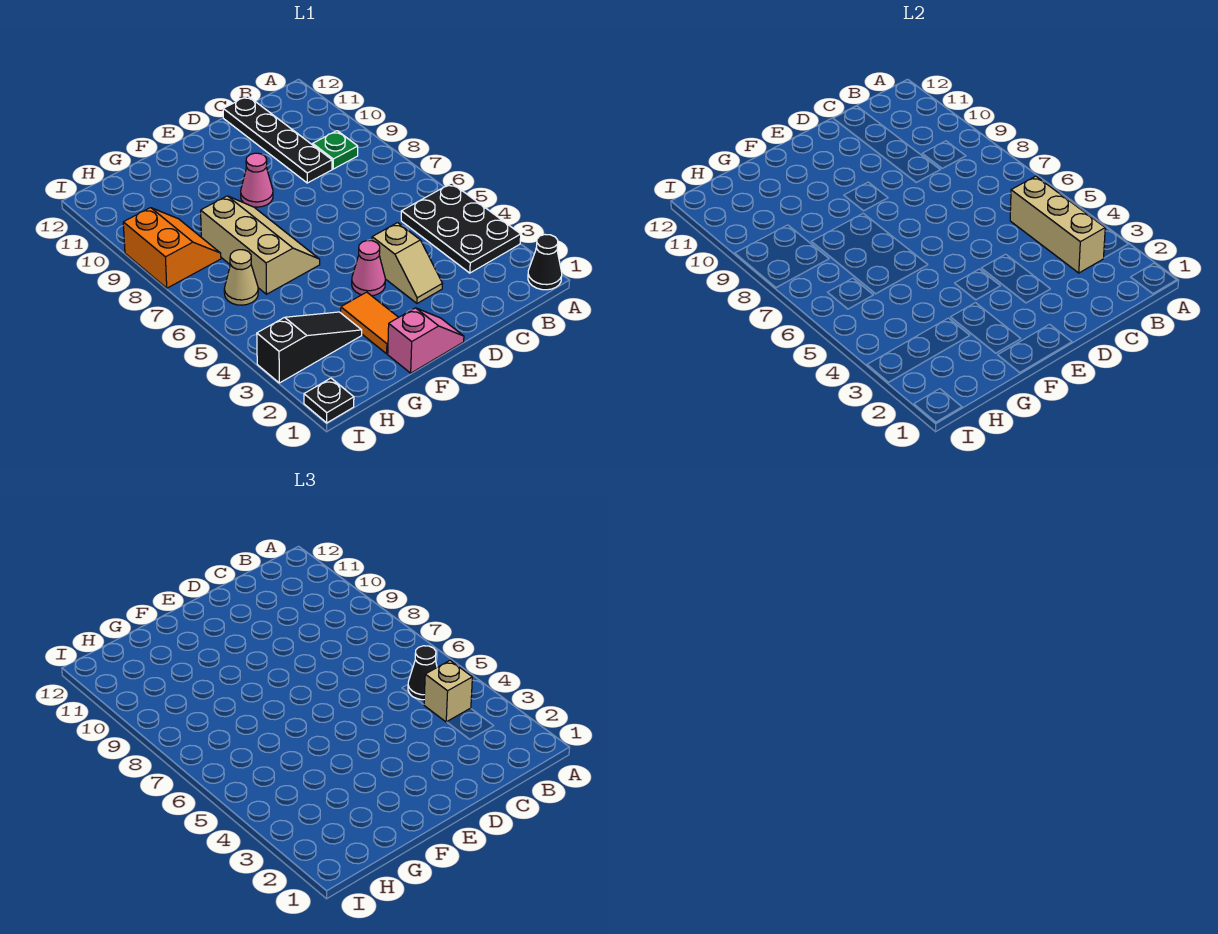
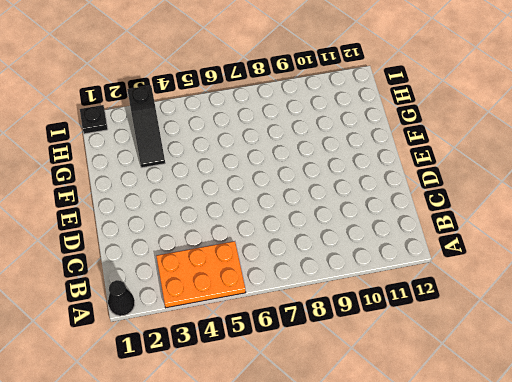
orange plate A3:B5 level 1 -> black plate A3:B5 level 1
none -> green plate B9 level 1
none -> black plate C9:C12 level 1
none -> tan slope D3:D4 level 1 top 4

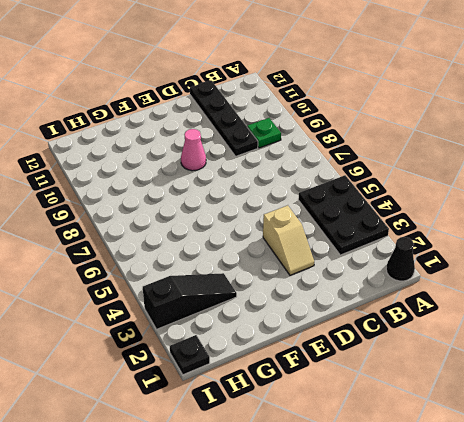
none -> pink slope E1:F1 level 1 top F
none -> pink cone E4 level 1
none -> orange tile F2:F3 level 1

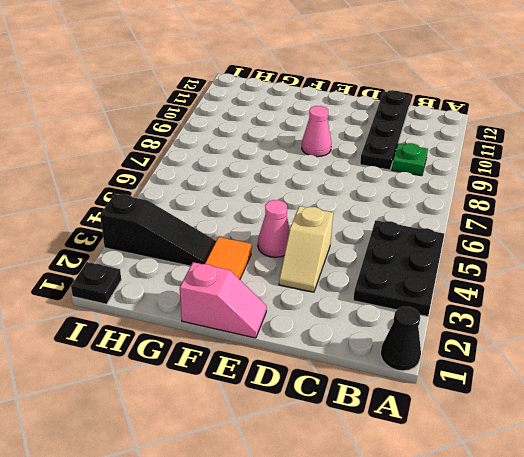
none -> tan slope F6:G8 level 1 top G
none -> tan cone H6 level 1
none -> orange slope H8:I9 level 1 top I

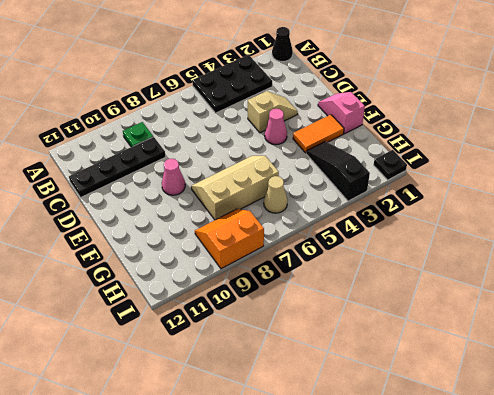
none -> tan brick B3:B5 level 2
none -> tan brick B4 level 3
none -> black cone B5 level 3

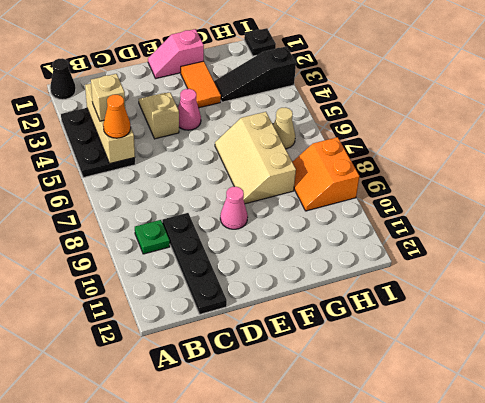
orange cone B5 level 3 -> black cone B5 level 3

